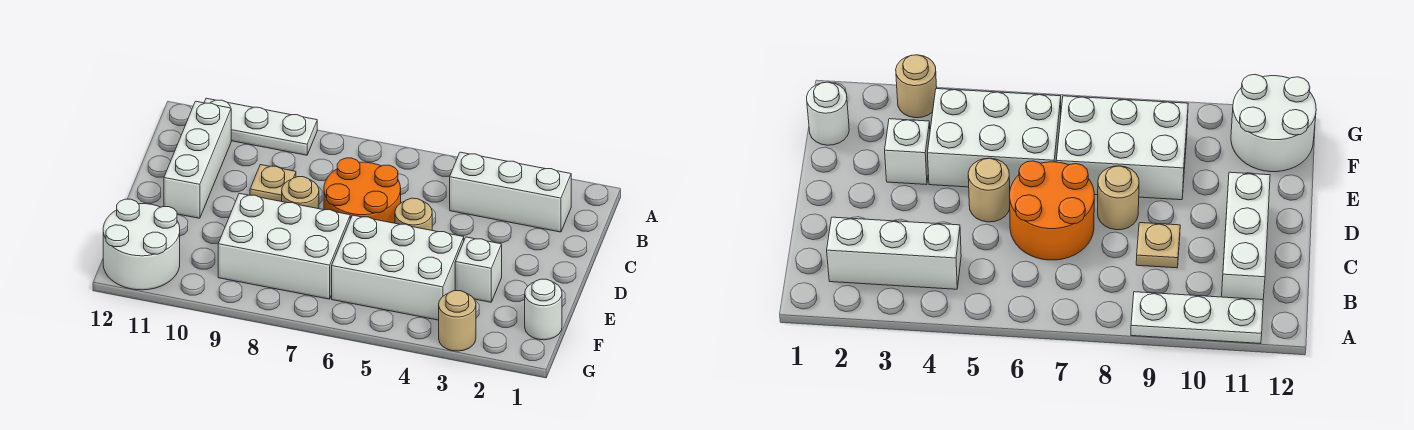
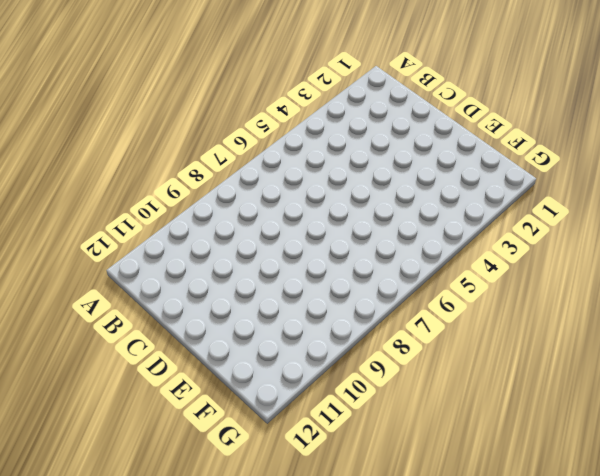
none -> white plate A9:A11 level 1
none -> white brick B2:B4 level 1
none -> white brick B11:D11 level 1

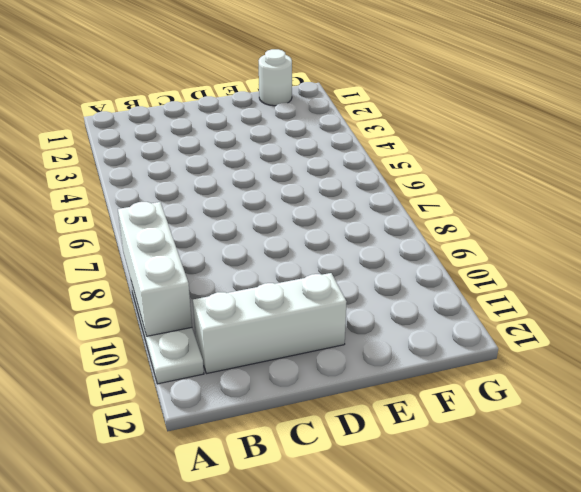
white brick A8:A10 level 2 -> white brick B2:B4 level 1
none -> orange round brick C6:D7 level 1
none -> tan plate C9 level 1
none -> tan round brick D5 level 1

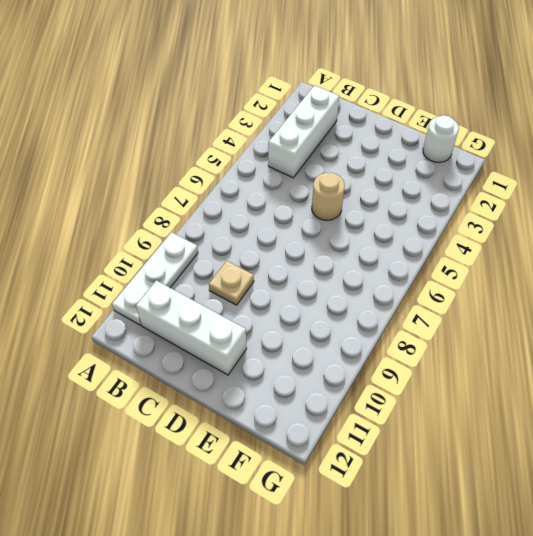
none -> orange round brick C6:D7 level 1
none -> tan round brick D8 level 1
none -> white brick E3 level 1

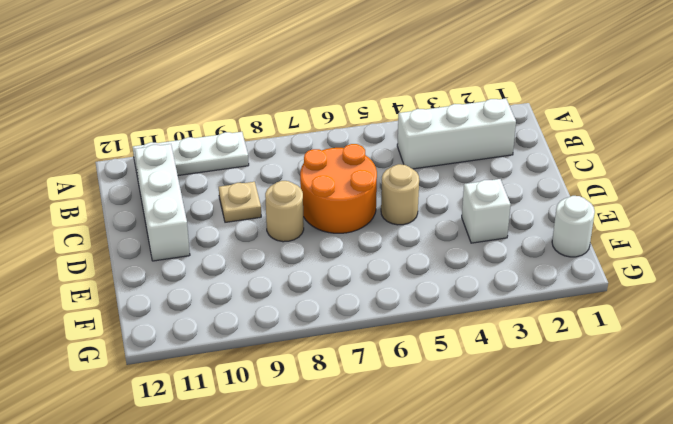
none -> white brick E4:F6 level 1
none -> white brick E7:F9 level 1
none -> white round brick F11:G12 level 1

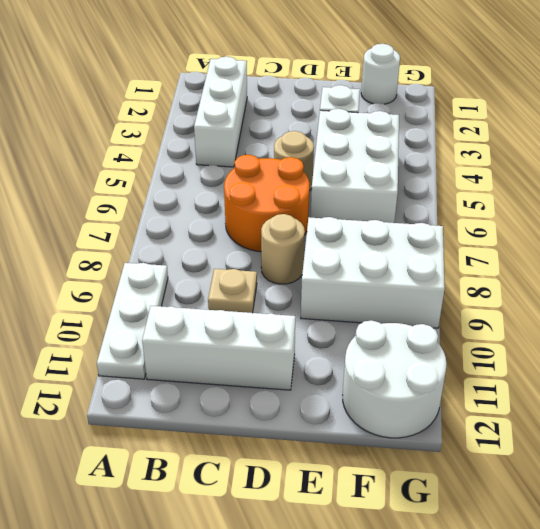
white brick E8:G9 level 1 -> white brick E7:F9 level 1
none -> tan round brick G3 level 1

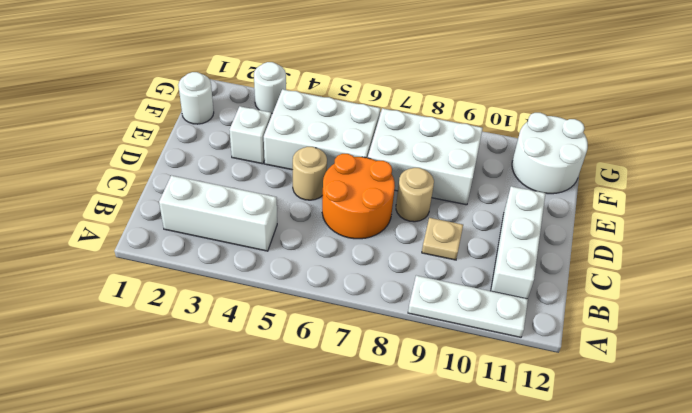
white round brick G3 level 1 -> tan round brick G3 level 1

